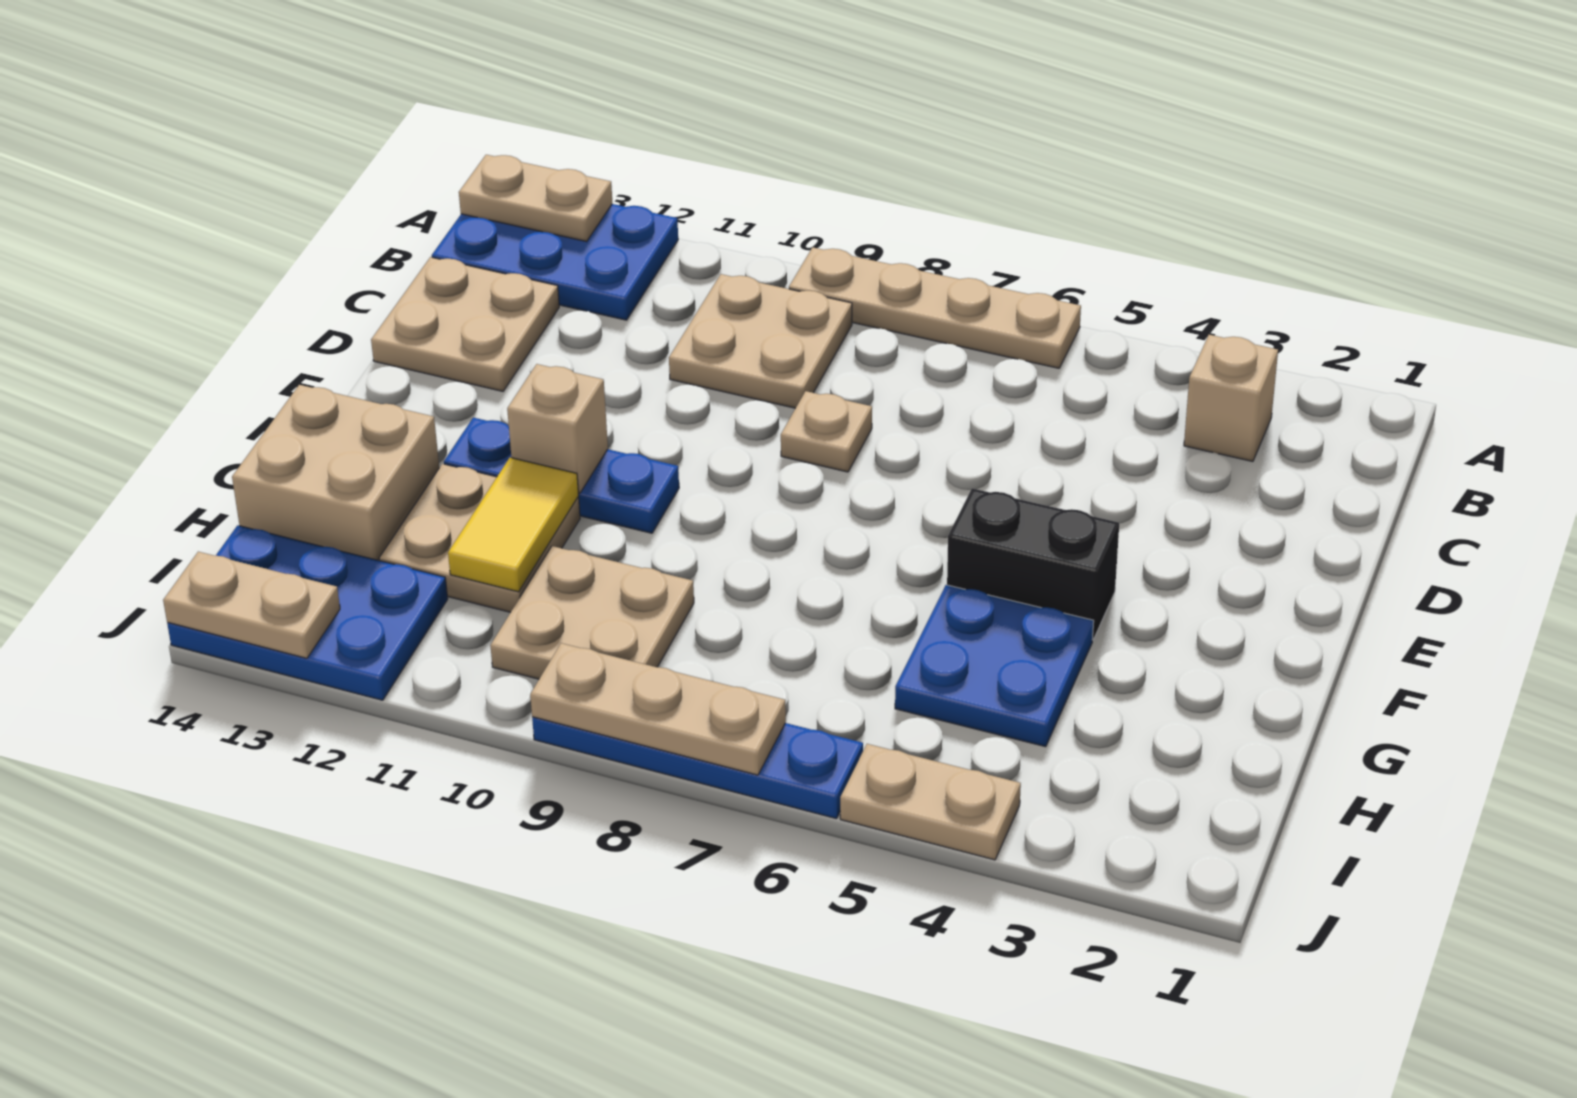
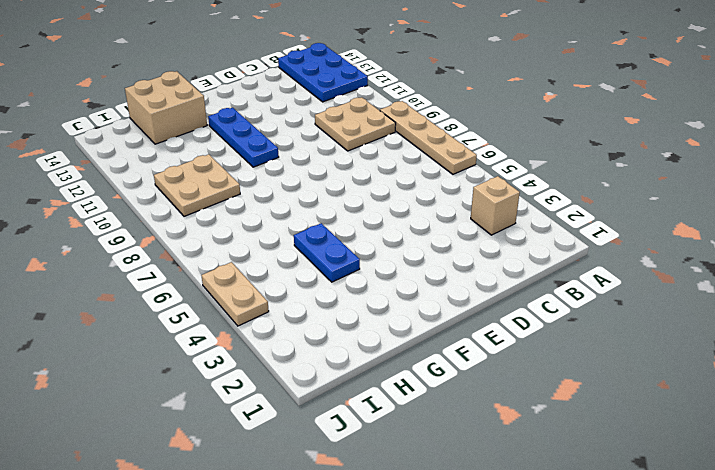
blue plate G4:G5 level 1 -> blue plate G4:H5 level 1
none -> tan plate C13:D14 level 1
none -> tan plate D8 level 1
none -> black brick F4:F5 level 1

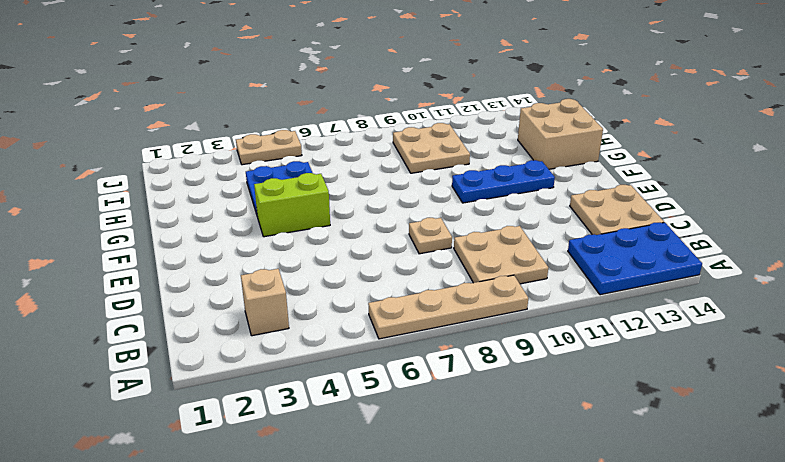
lime brick F4:F5 level 1 -> black brick F4:F5 level 1
none -> tan plate G11:H12 level 1
none -> blue plate I12:J14 level 1
none -> blue plate J6:J9 level 1

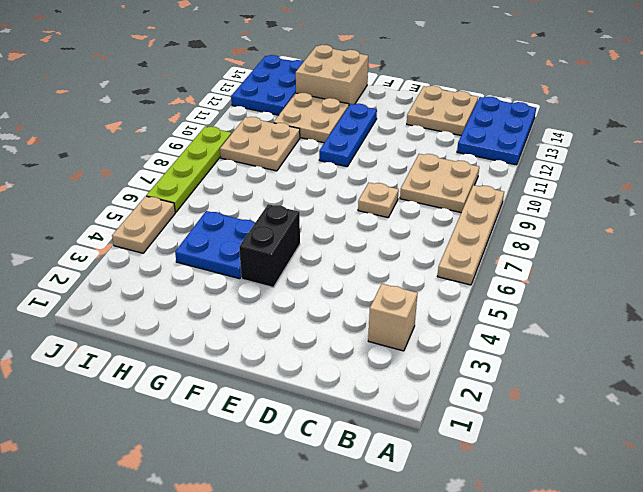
lime plate J6:J9 level 1 -> blue plate J6:J9 level 1
none -> tan plate A13:A14 level 2
none -> tan brick F11 level 2
none -> yellow tile G11:H11 level 2

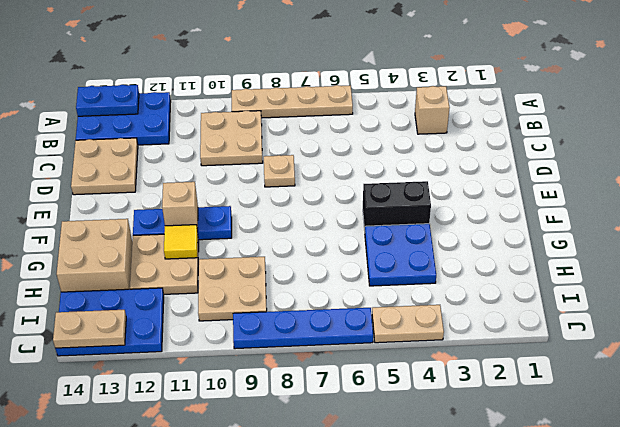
blue plate A13:A14 level 2 -> tan plate A13:A14 level 2
yellow tile G11 level 2 -> yellow tile G11:H11 level 2
none -> tan plate J7:J9 level 2

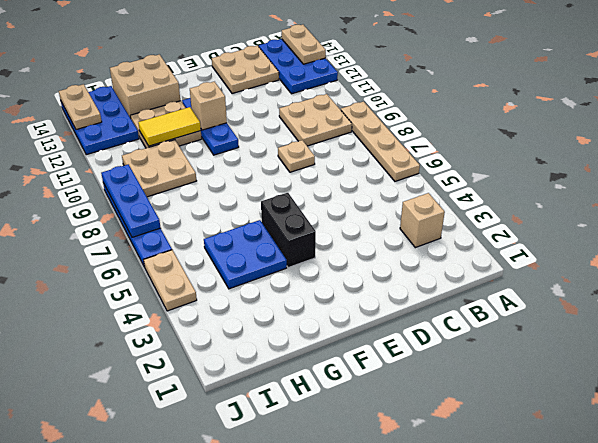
blue plate J7:J9 level 2 -> tan plate J7:J9 level 2

